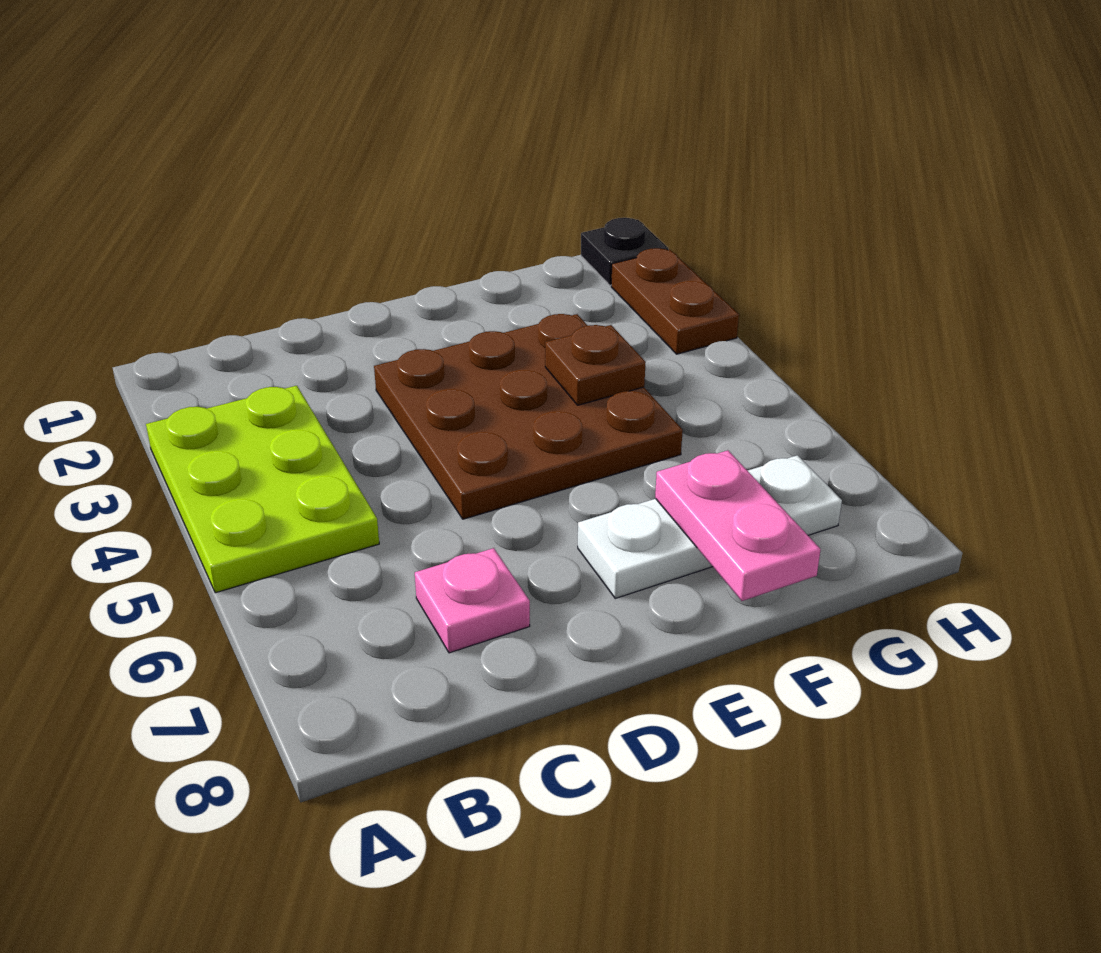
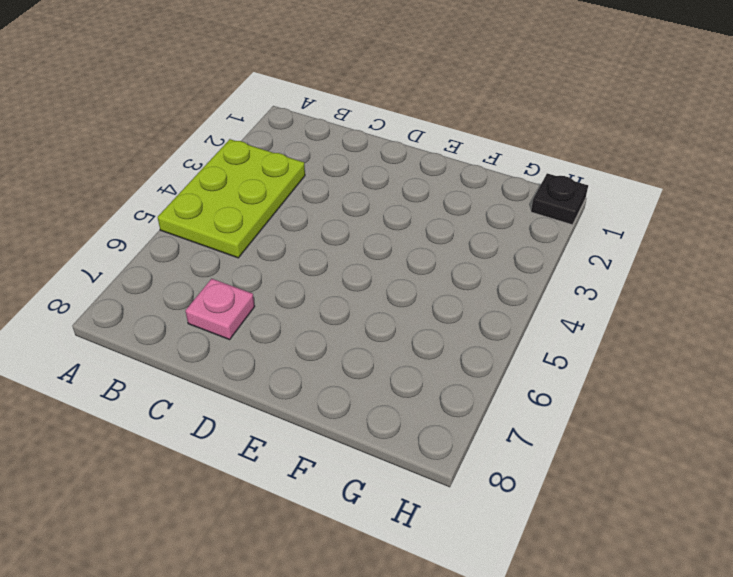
none -> brown plate D3:F5 level 1
none -> white plate E7:G7 level 1

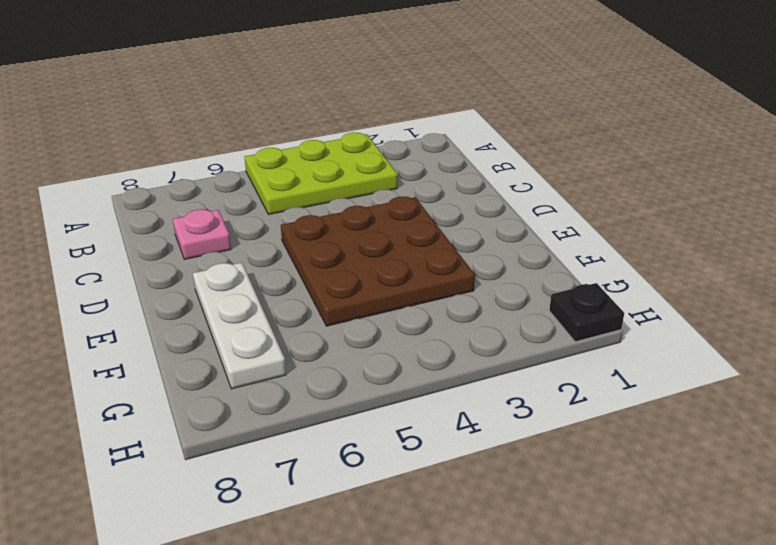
none -> brown plate H2:H3 level 1
none -> brown plate F4 level 2

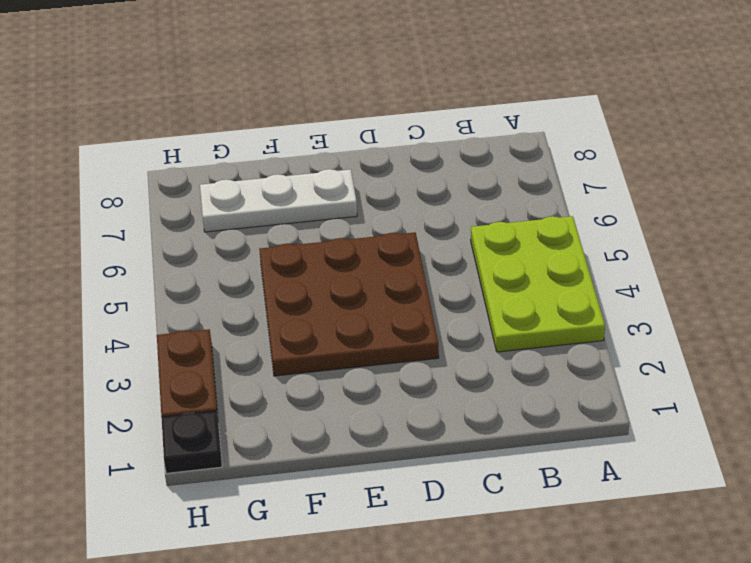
none -> pink plate C7 level 1
none -> brown plate F4 level 2

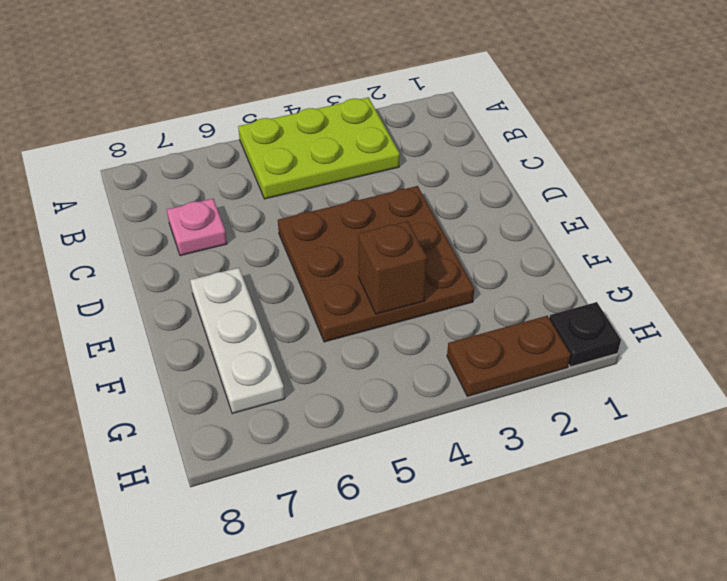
brown brick F4 level 2 -> brown plate F4 level 2
none -> pink plate F7:F8 level 2

